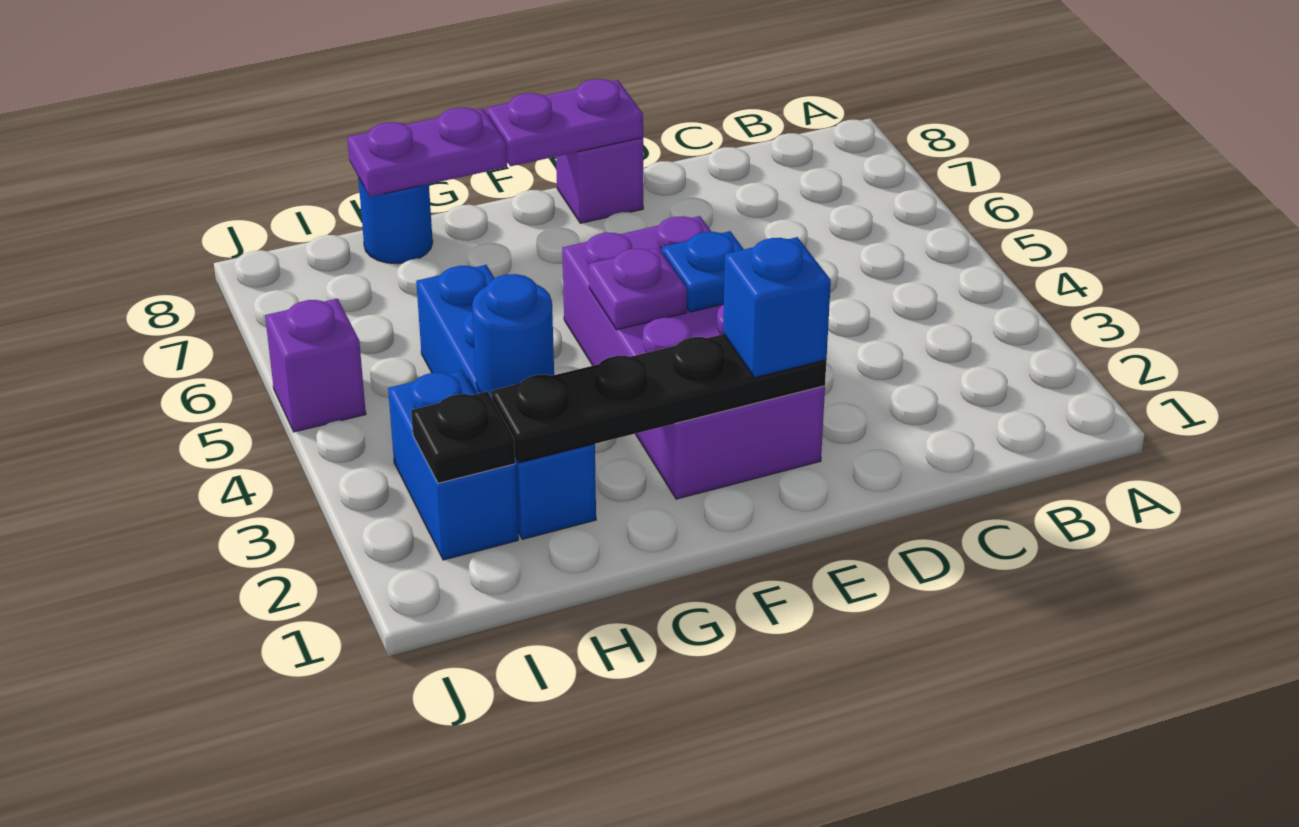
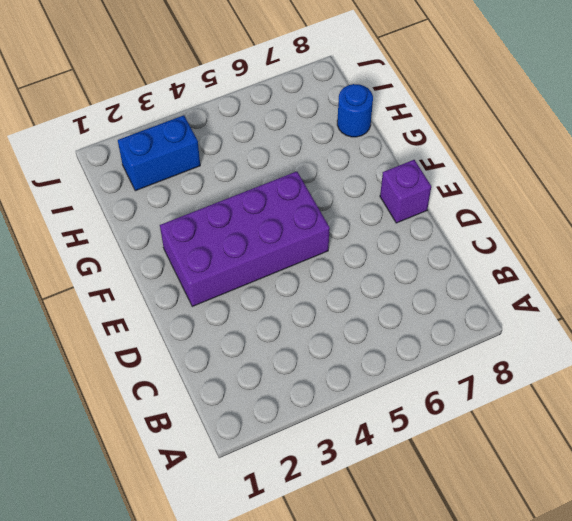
none -> blue brick H2:H5 level 1
none -> purple brick J5 level 1
none -> black plate E2:H2 level 2

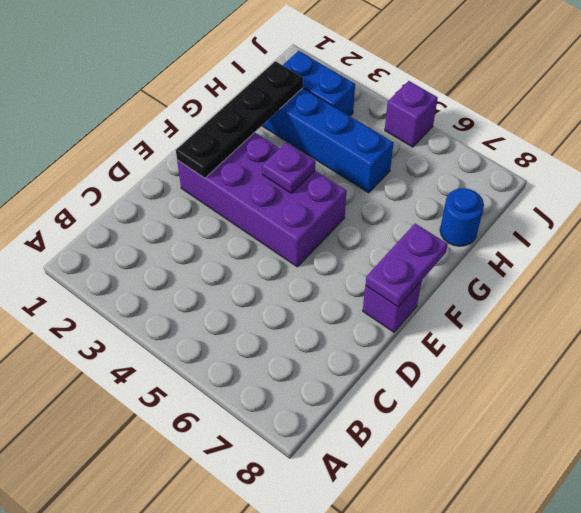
none -> blue plate E4 level 2
none -> purple plate G8:H8 level 2
none -> blue round brick H3 level 2

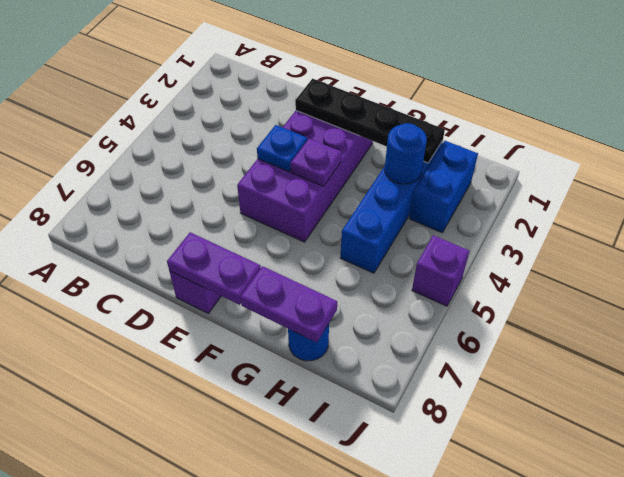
none -> black plate I2 level 2
none -> blue brick E2 level 3

